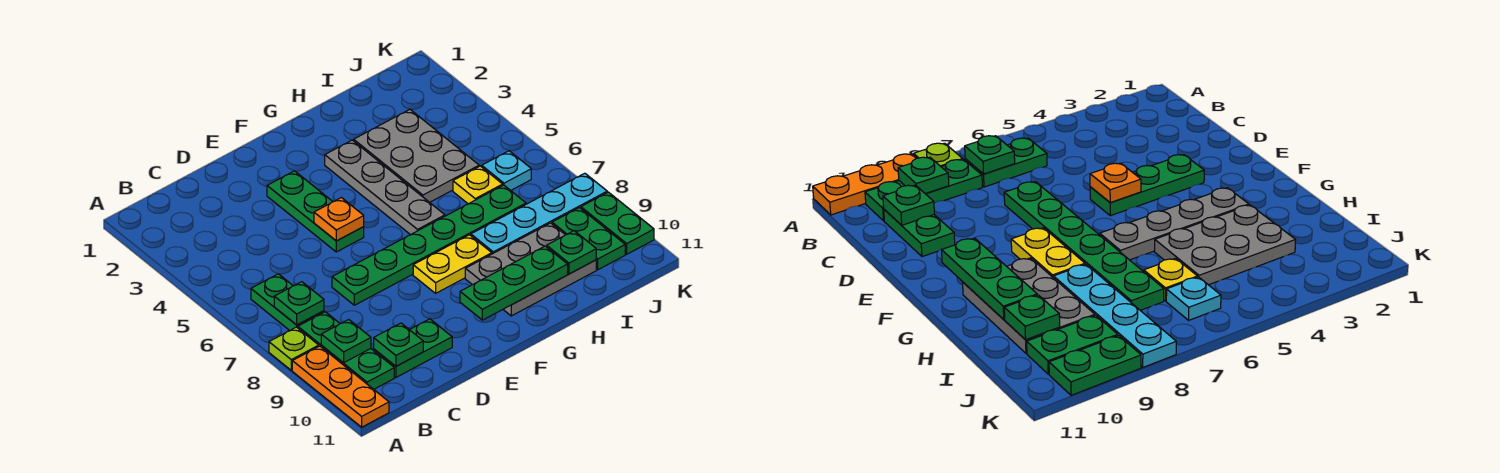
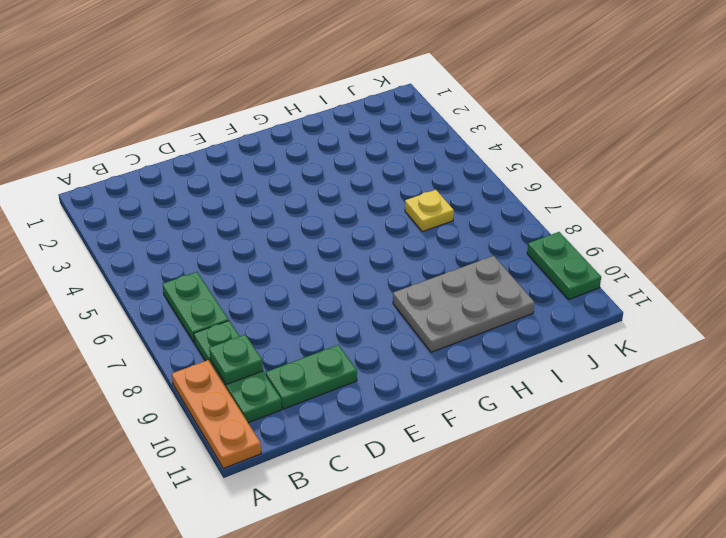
none -> lime plate A8 level 1
none -> green plate D7:I7 level 1
none -> green plate E3:E5 level 1

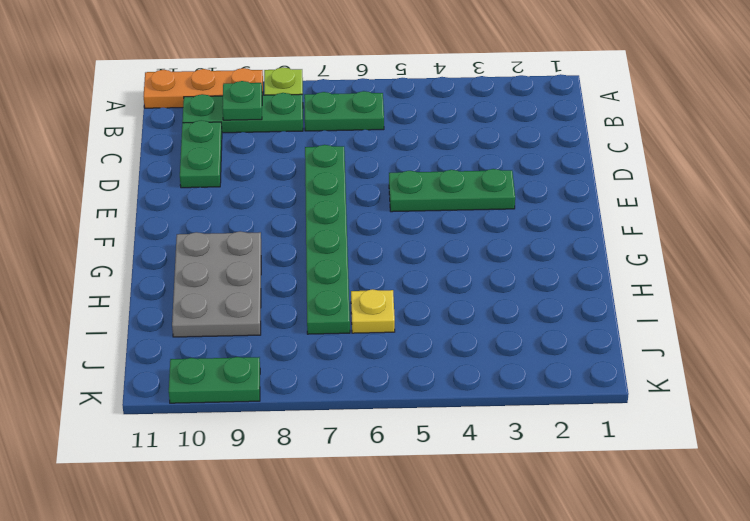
none -> yellow plate F8:G8 level 1
none -> grey plate G3:G6 level 1
none -> grey plate H3:I5 level 1

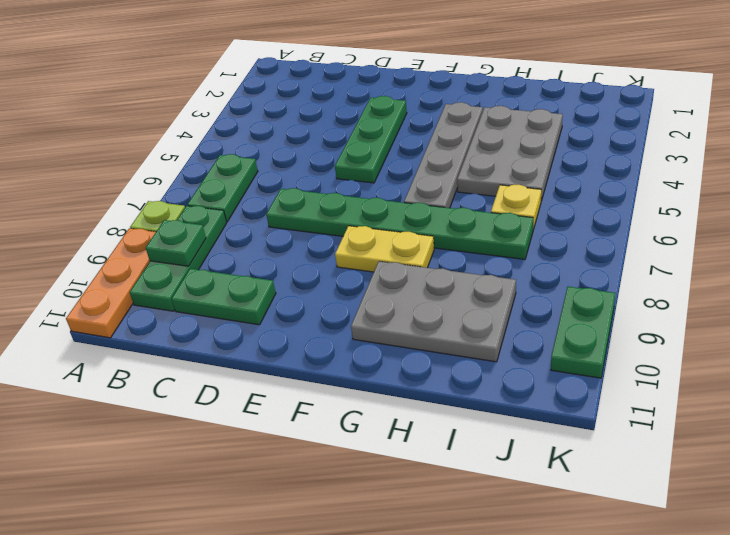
none -> cyan plate H8:K8 level 1
none -> cyan plate J6 level 1
none -> green plate J9:J10 level 1

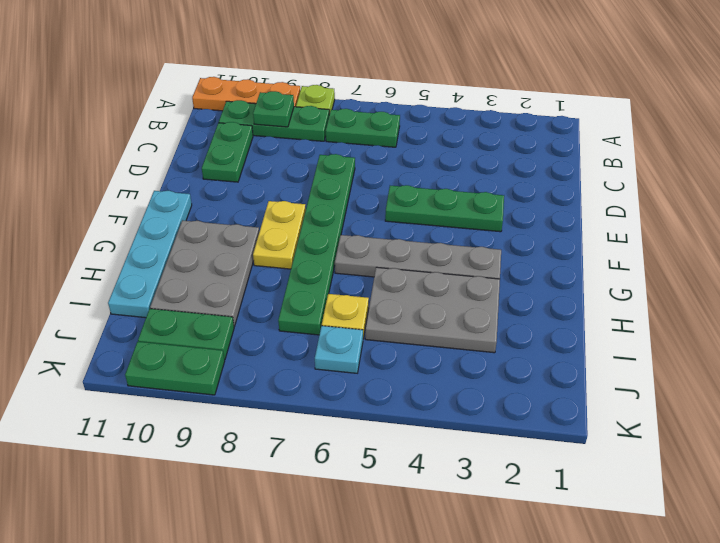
cyan plate F11:I11 level 1 -> cyan plate H8:K8 level 1
none -> green plate B7 level 2
none -> green plate C10 level 2
none -> orange plate E5 level 2

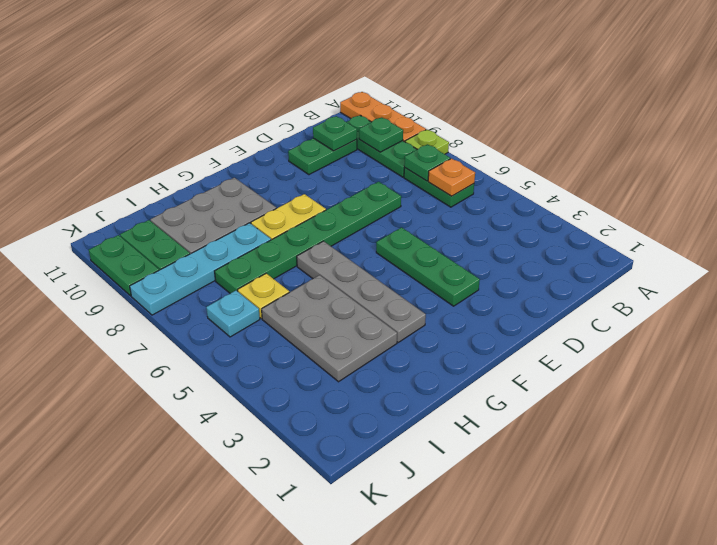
orange plate B6 level 2 -> orange plate E5 level 2
none -> green plate F10:H10 level 2
none -> green plate I10 level 2

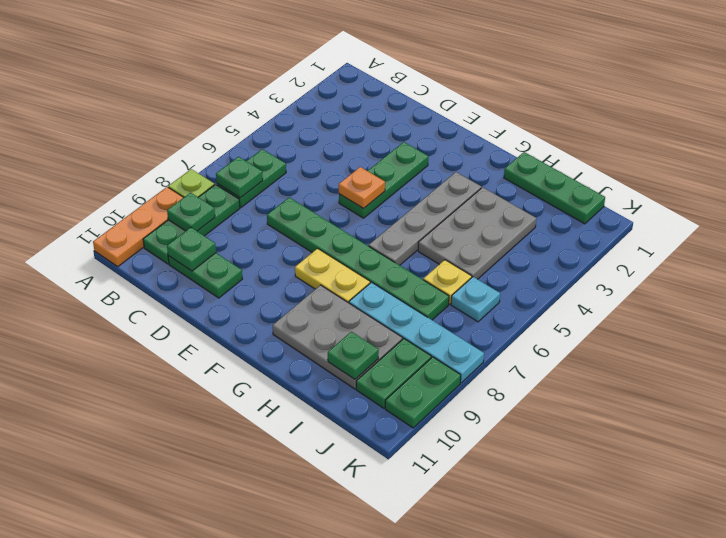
green plate H1:J1 level 1 -> green plate F10:H10 level 2

